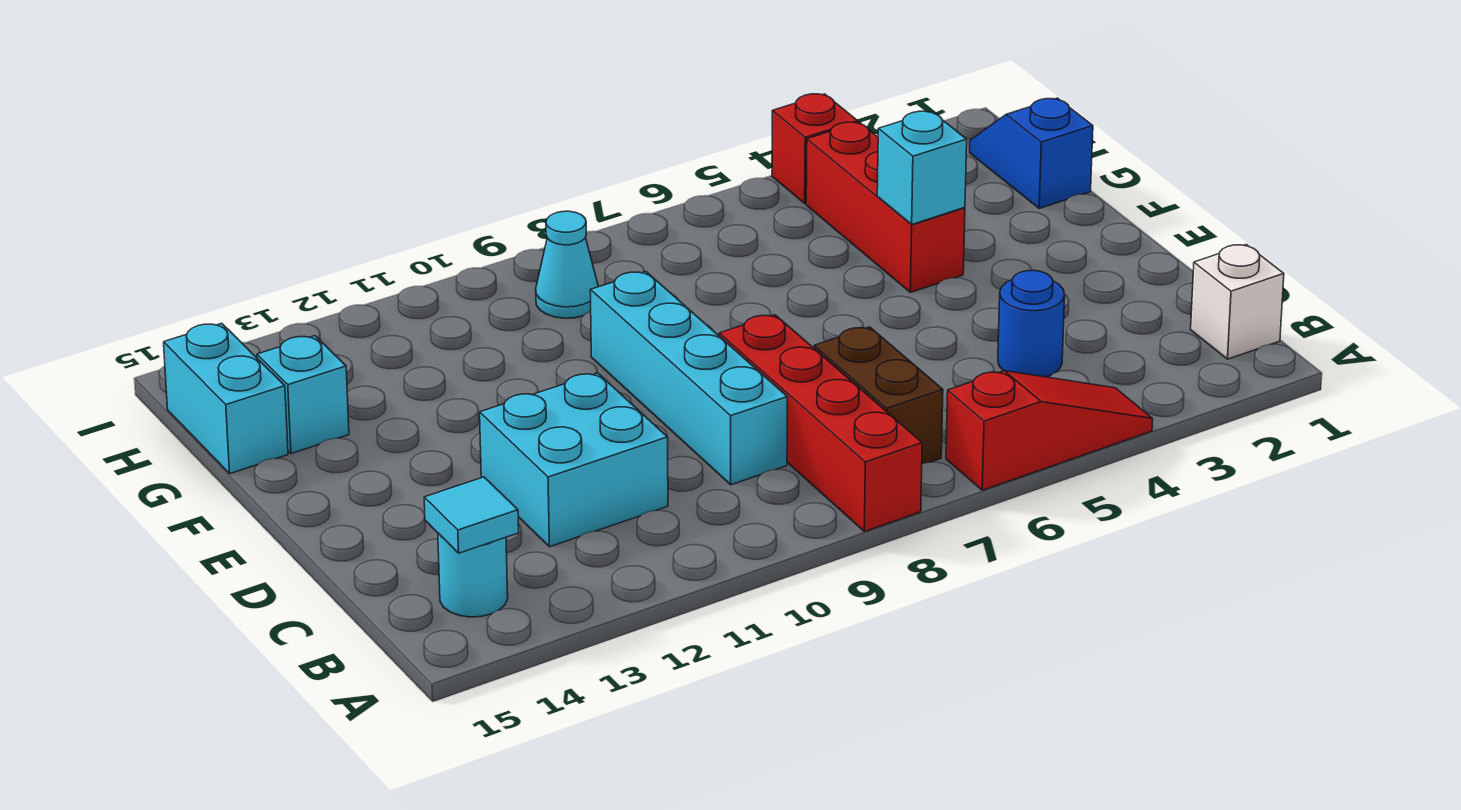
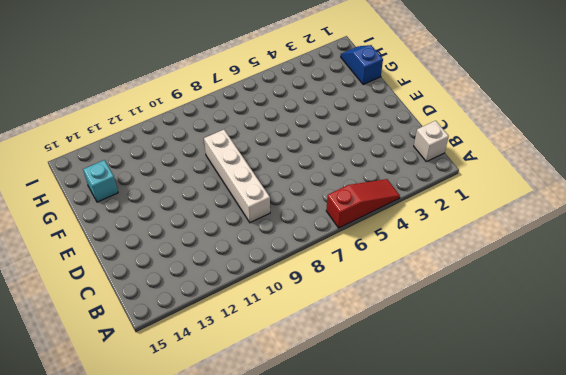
white brick C9:F9 level 1 -> cyan brick C9:F9 level 1
none -> red brick A8:D8 level 1
none -> brown brick B7:C7 level 1
none -> cyan round brick B14 level 1

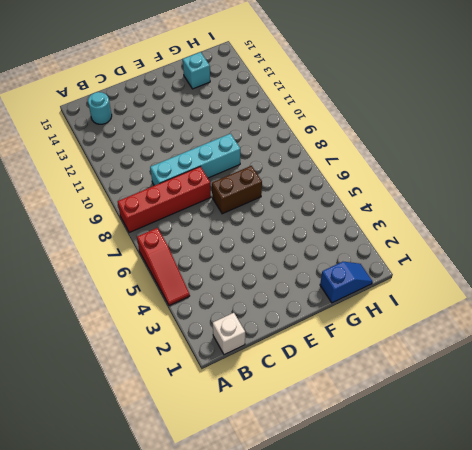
brown brick E7:F7 level 1 -> brown brick B7:C7 level 1
none -> blue round brick C4 level 1
none -> cyan brick C11:D12 level 1
none -> red brick F4:H4 level 1

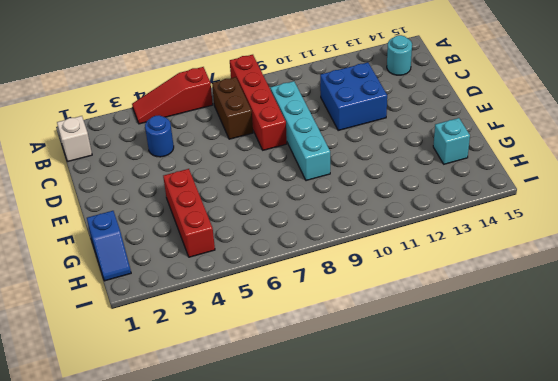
blue brick C11:D12 level 1 -> cyan brick C11:D12 level 1
none -> cyan brick G15:H15 level 1
none -> cyan cone H9 level 1
none -> red brick I4 level 1

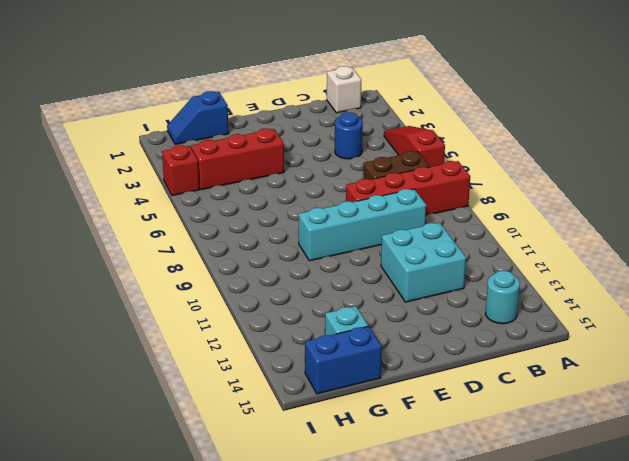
blue brick G15:H15 level 1 -> cyan brick G15:H15 level 1
none -> cyan cone H9 level 1
none -> cyan tile B14 level 2
none -> cyan brick F4 level 2

